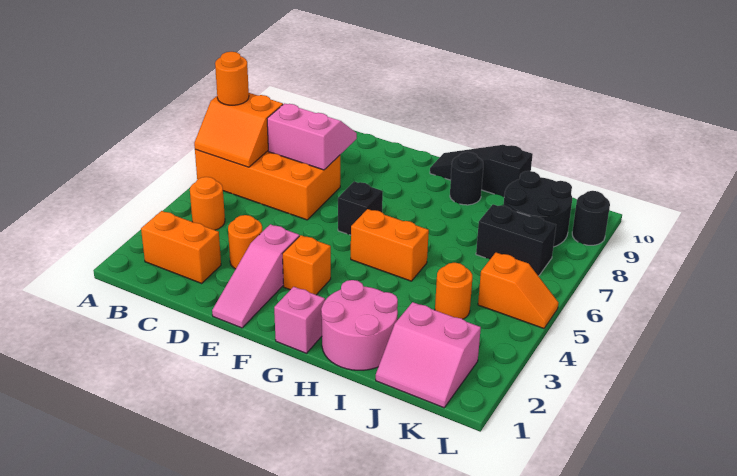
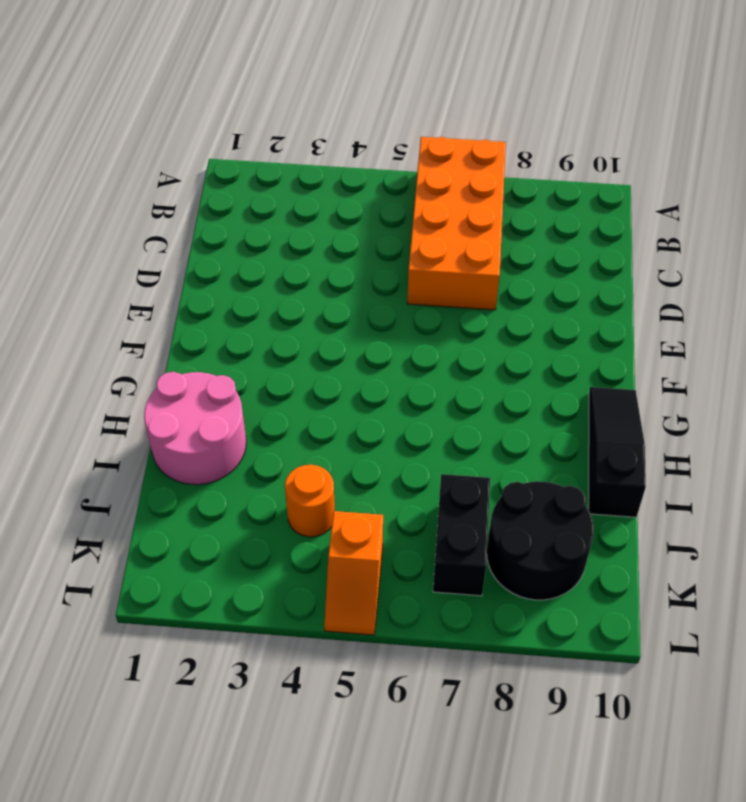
none -> orange brick B2:C2 level 1
none -> orange round brick B4 level 1
none -> orange round brick D3 level 1

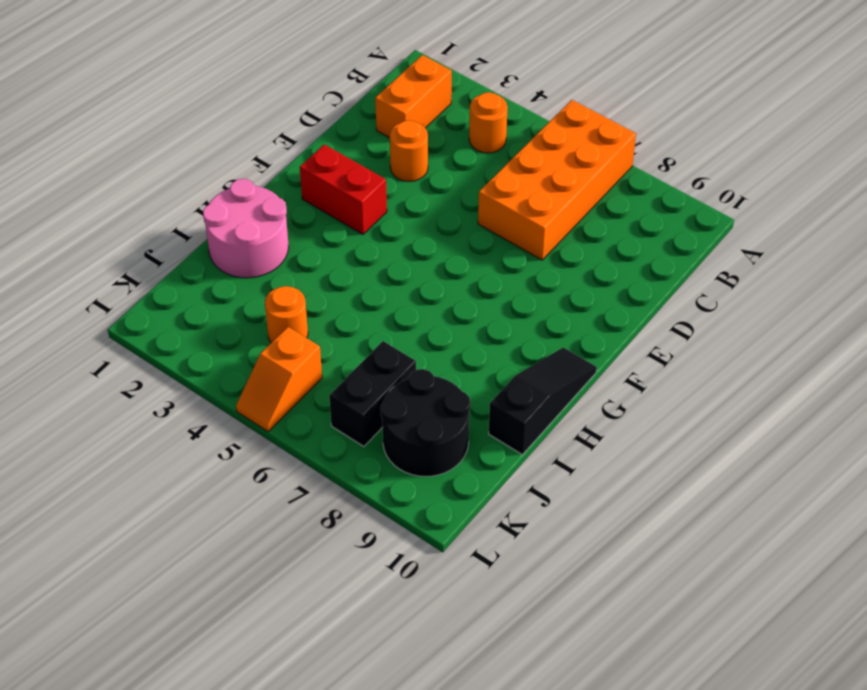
red brick F2:F3 level 1 -> orange brick F3 level 1
none -> pink slope E1:E3 level 1 top 3
none -> black brick F6 level 1
none -> pink brick G1 level 1

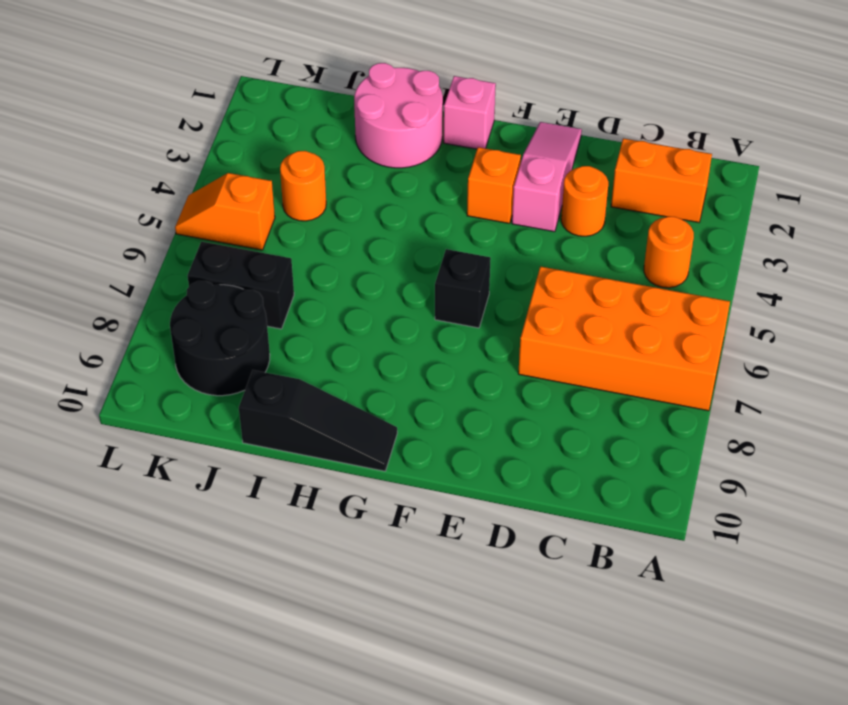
none -> orange brick G5:H5 level 1
none -> black round brick H9 level 1
none -> pink slope J1:K2 level 1 top 2

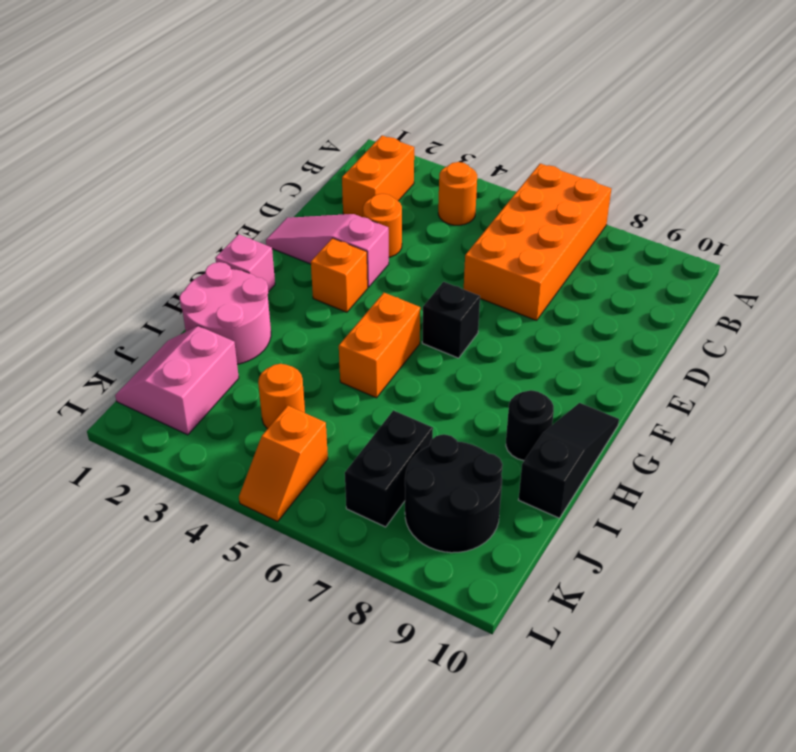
none -> black round brick L9 level 1
none -> orange slope A6:B7 level 2 top 7
none -> pink slope C7:D8 level 2 top 7

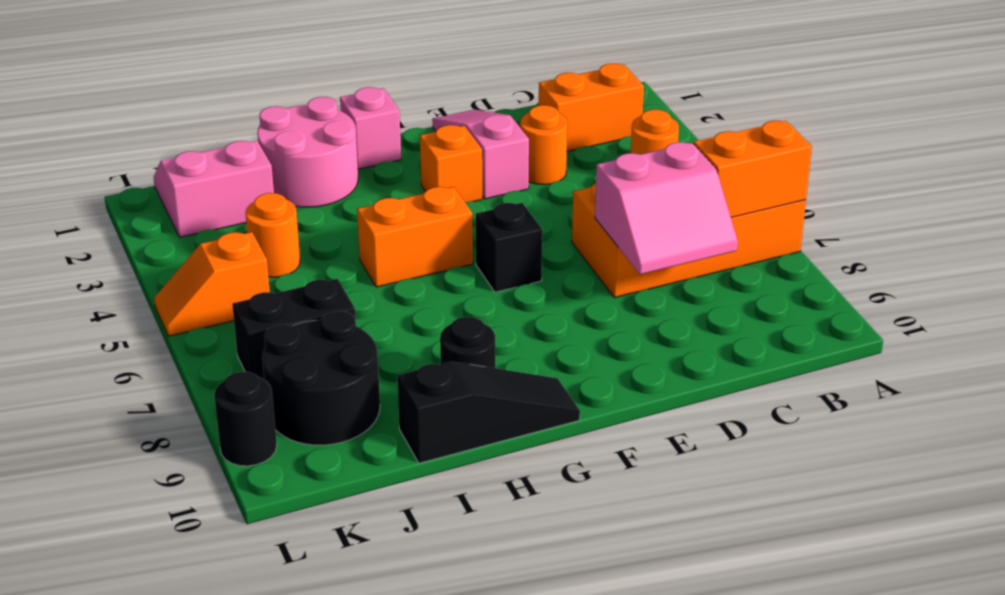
none -> orange round brick A7 level 3

